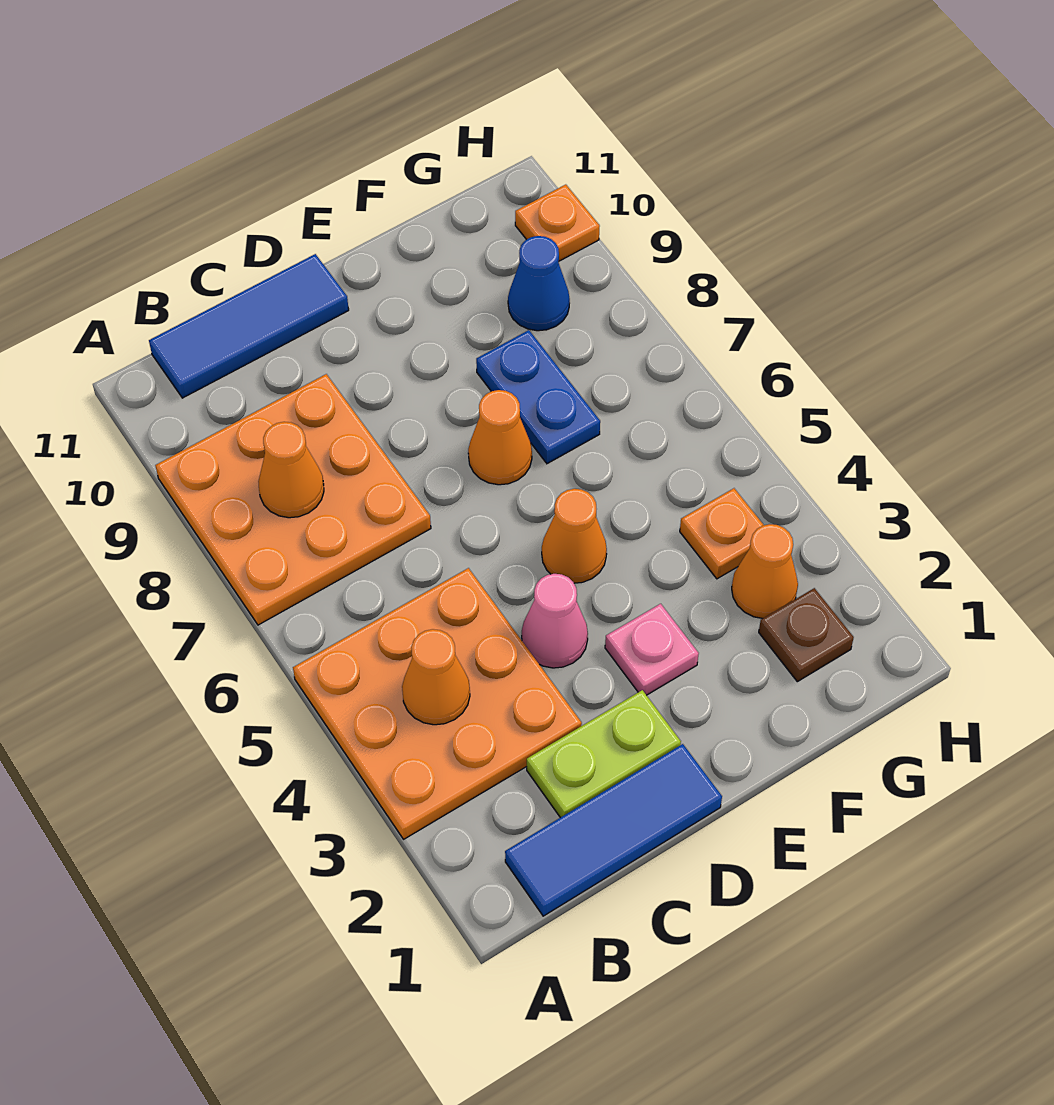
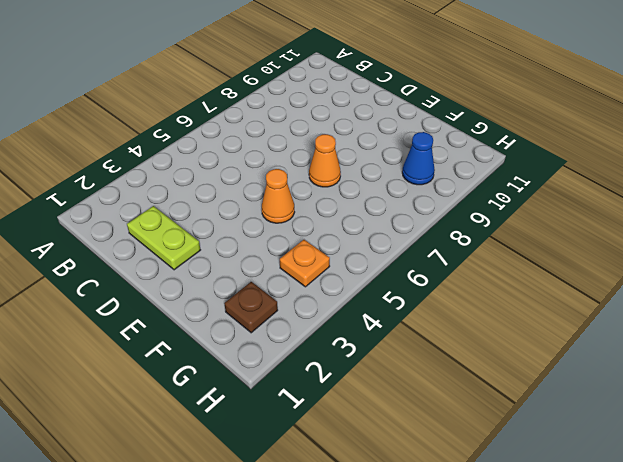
none -> orange plate A3:C5 level 1
none -> orange plate A7:C9 level 1
none -> blue tile B1:D1 level 1

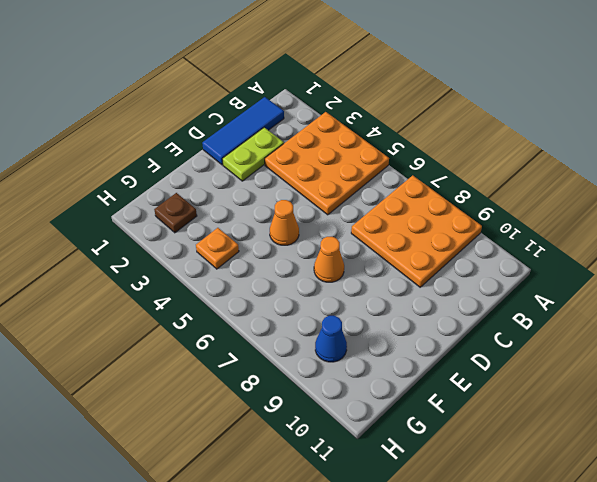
none -> blue tile B11:D11 level 1
none -> pink cone D4 level 1
none -> pink plate E3 level 1

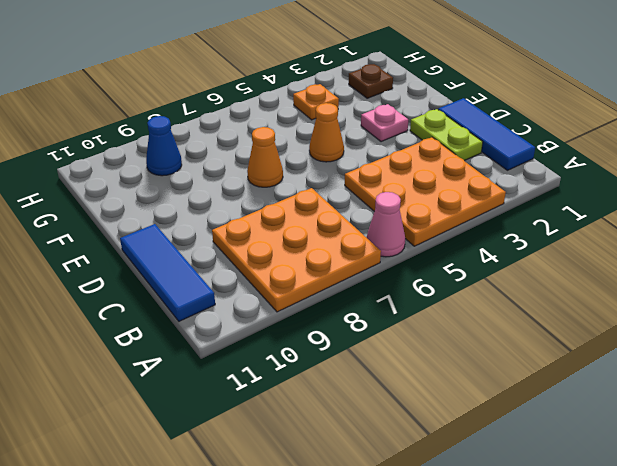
pink cone A6 level 1 -> pink cone D4 level 1
none -> blue plate F7:F8 level 1
none -> orange cone G3 level 1
none -> orange plate H10 level 1

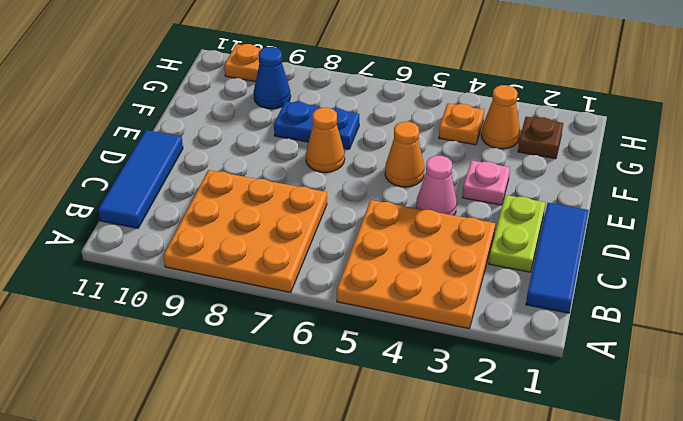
none -> orange cone B4 level 2
none -> orange cone B8 level 2

